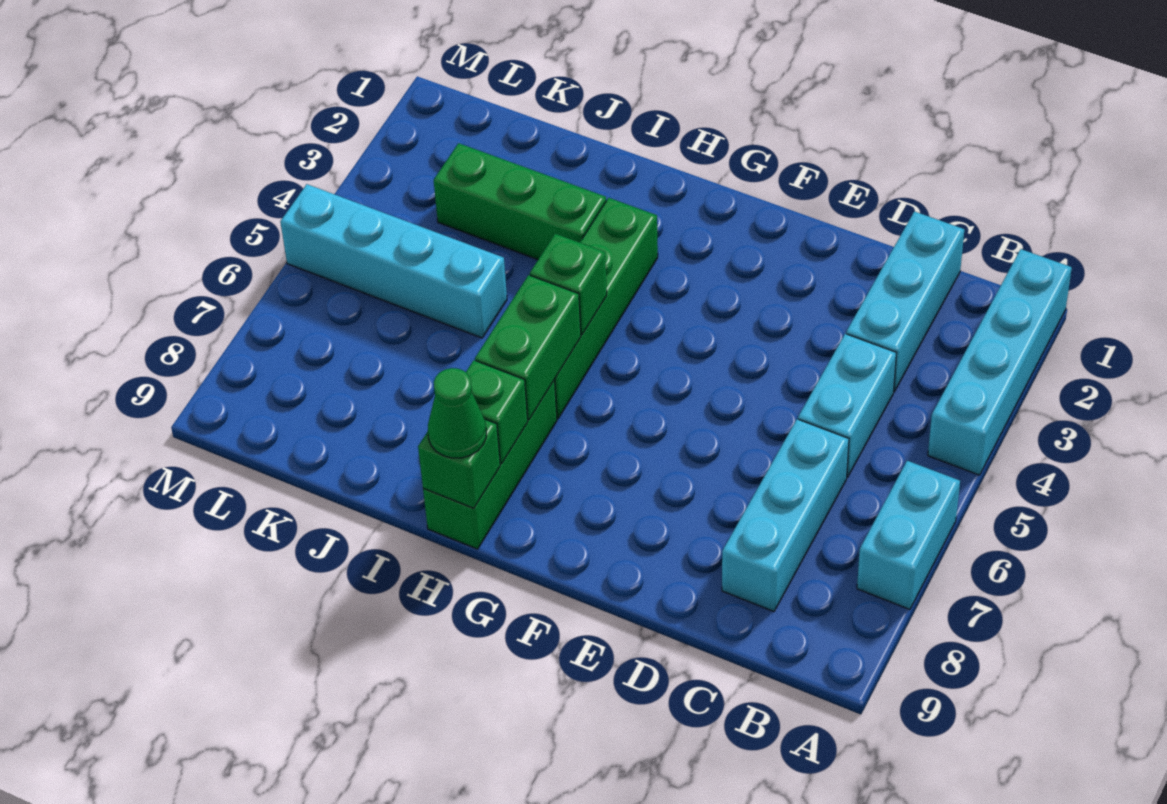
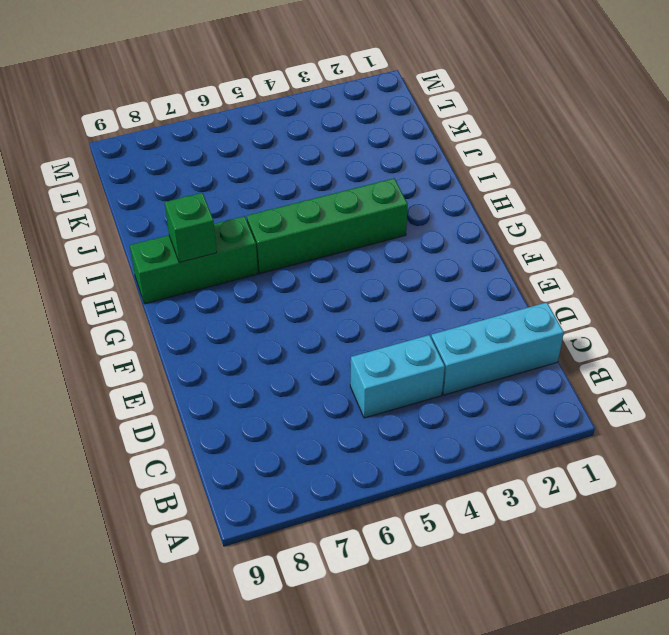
none -> cyan brick A1:A4 level 1
none -> cyan brick A6:A7 level 1
none -> cyan brick C6:C8 level 1

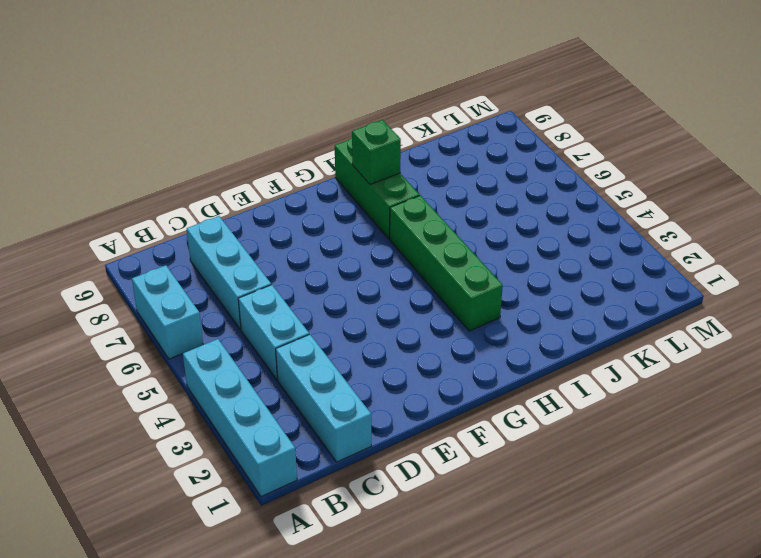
none -> green brick I3:K3 level 1
none -> cyan brick J5:M5 level 1
none -> green brick H5 level 2

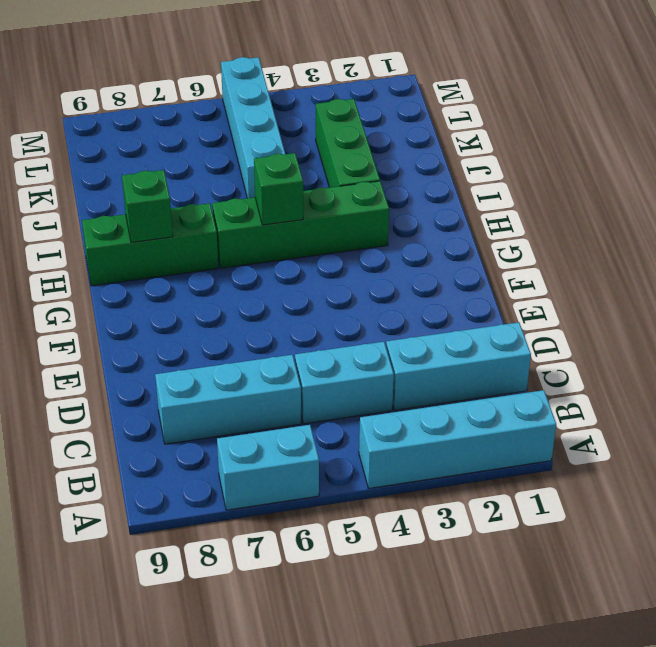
none -> green brick H6:H7 level 2
none -> green brick H9 level 2
none -> green cone H9 level 3

